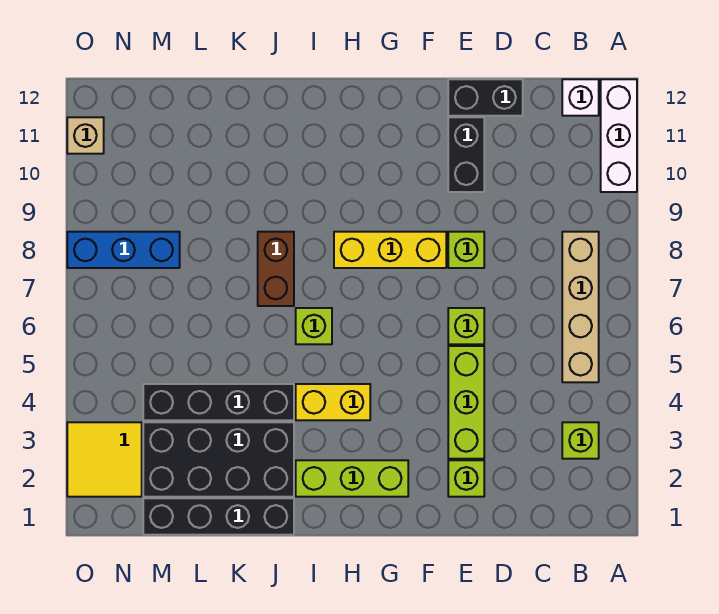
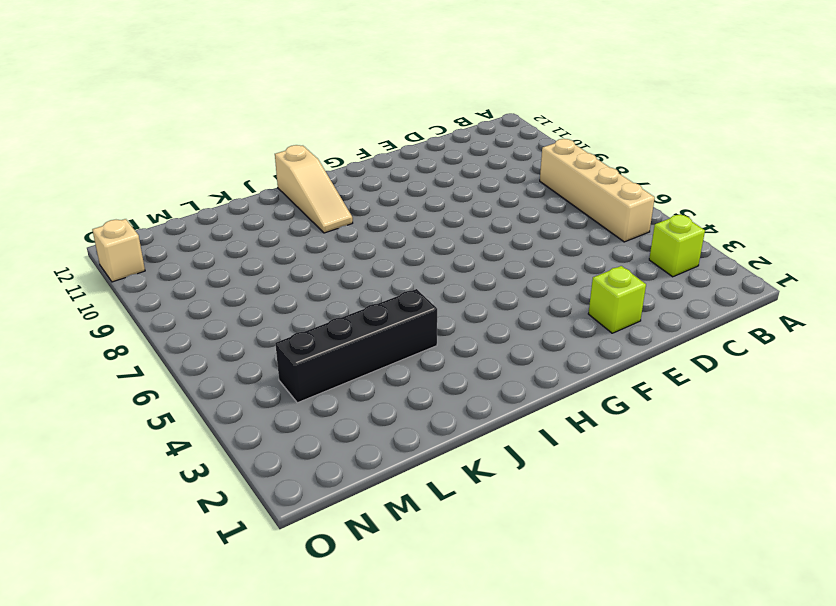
tan slope I10:I12 level 1 top 12 -> none
none -> white brick A10:A12 level 1
none -> white brick B12 level 1
none -> black brick D12:E12 level 1

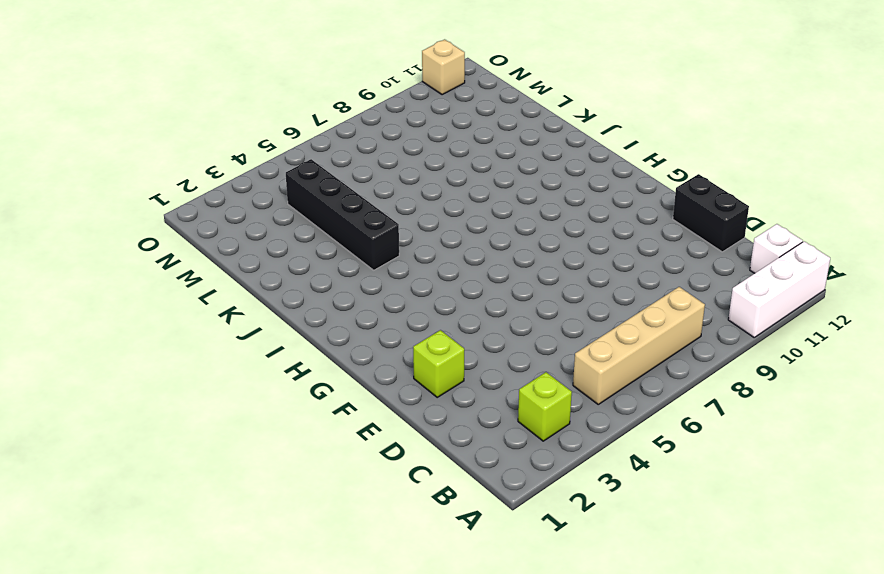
none -> lime brick E3:E5 level 1
none -> lime brick E6 level 1
none -> lime brick E8 level 1

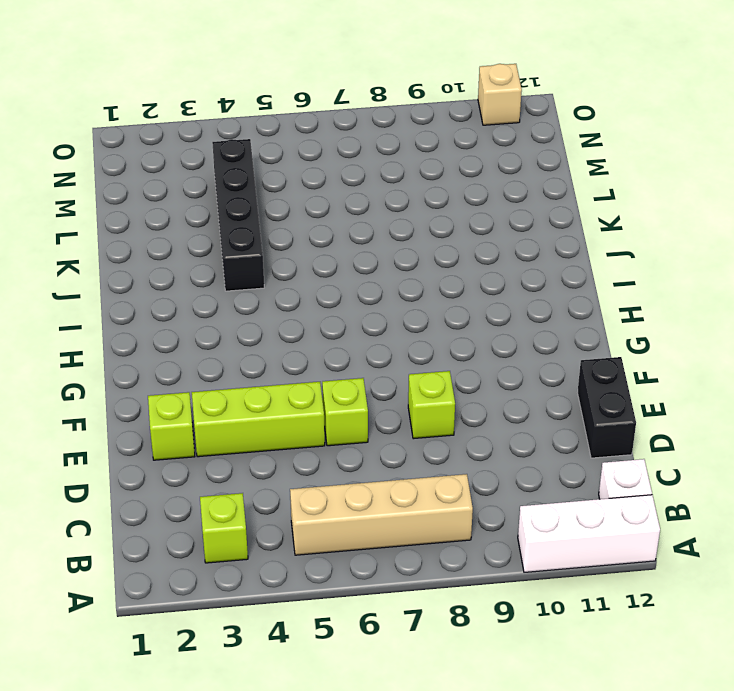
none -> black brick E10:E11 level 1
none -> yellow brick F8:H8 level 1
none -> lime brick G2:I2 level 1

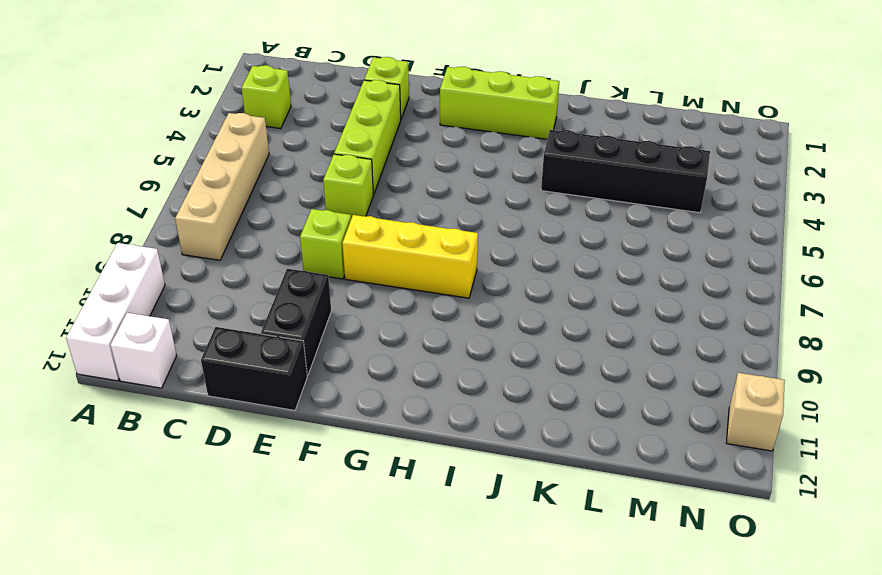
none -> yellow brick H4:I4 level 1
none -> lime brick I6 level 1
none -> black brick J1:M1 level 1

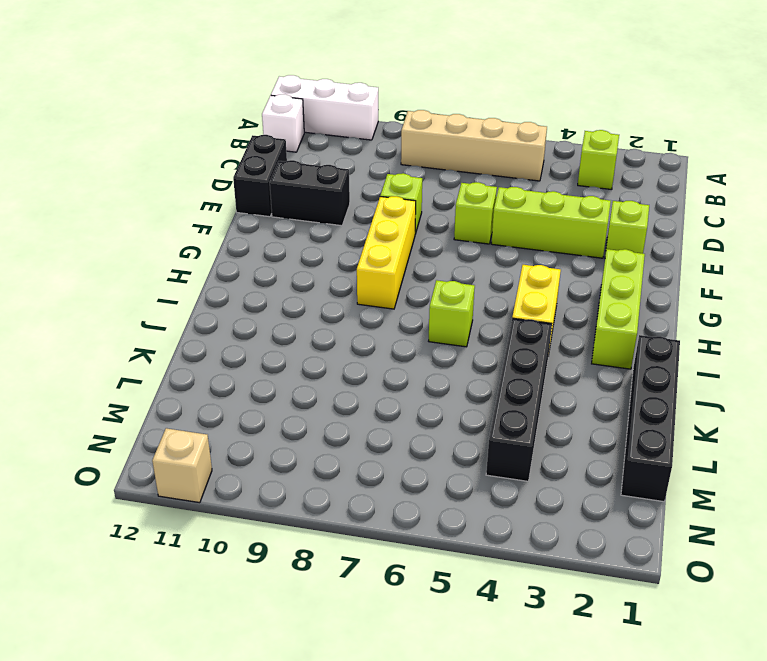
none -> black brick J2:M3 level 1
none -> brown brick J7:J8 level 1
none -> blue brick M8:O8 level 1

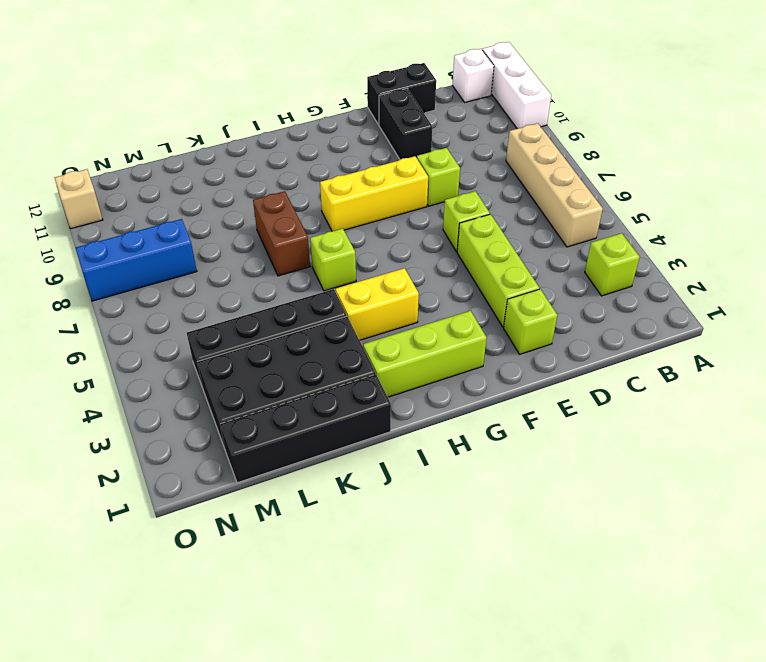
none -> yellow tile N2:O3 level 1

